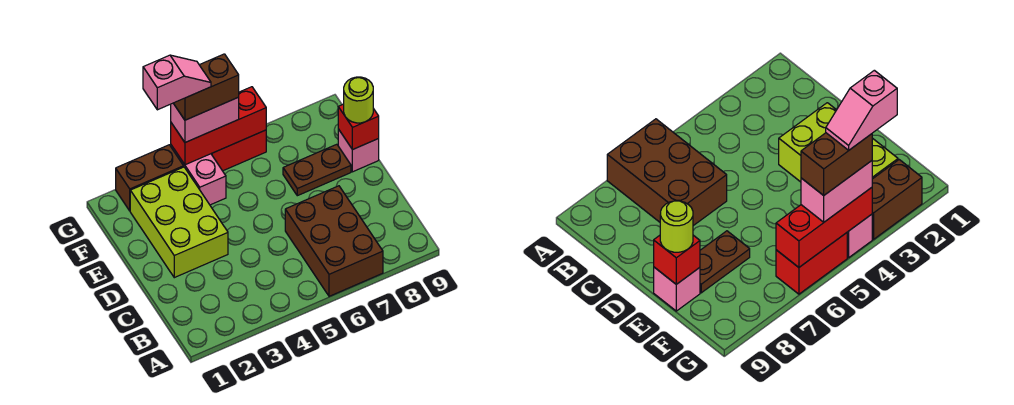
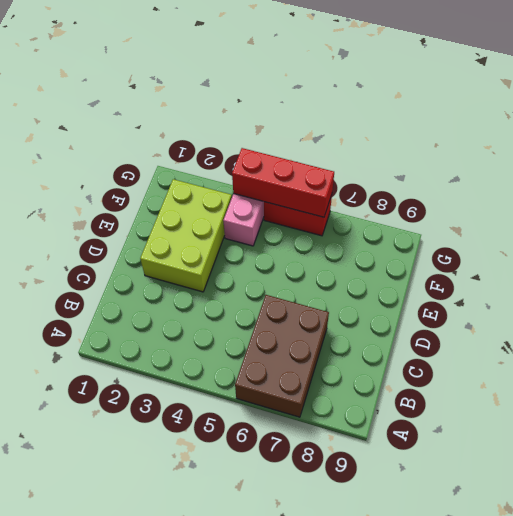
none -> brown plate E7:E8 level 1
none -> pink brick E9 level 1
none -> brown brick G2:G3 level 1

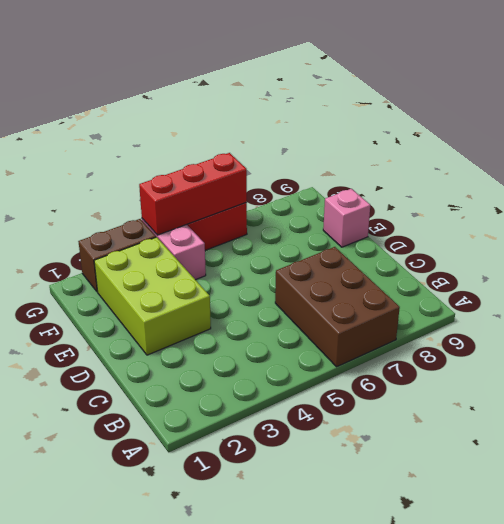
none -> brown plate E7:E8 level 1
none -> red brick E9 level 2
none -> lime round brick E9 level 3

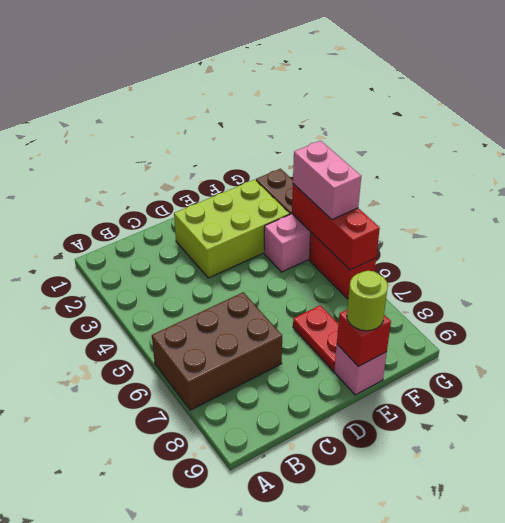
red plate E7:E8 level 1 -> brown plate E7:E8 level 1
none -> brown brick G4:G5 level 4
none -> pink slope G3:G4 level 5 top 3

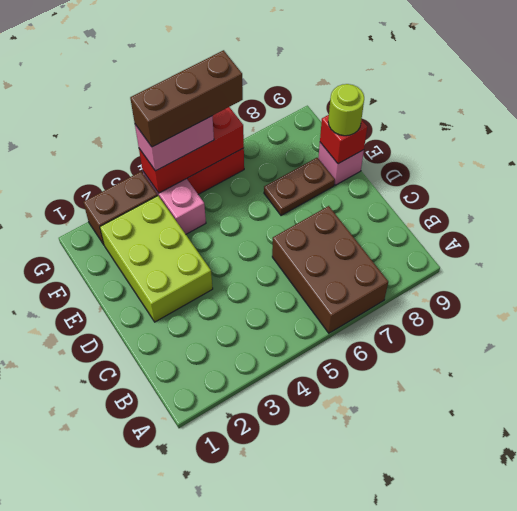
brown brick G4:G6 level 4 -> brown brick G4:G5 level 4
none -> pink slope G3:G4 level 5 top 3

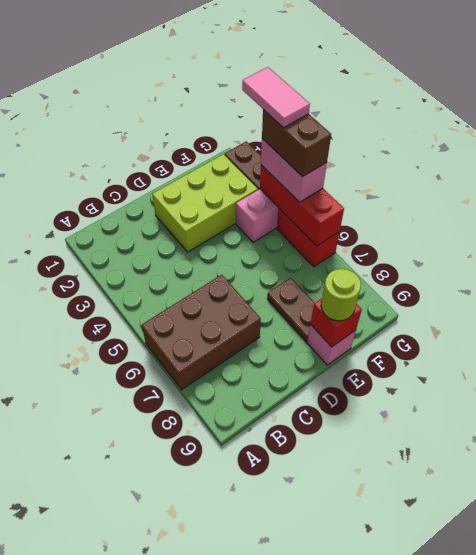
pink tile G3:G4 level 5 -> pink slope G3:G4 level 5 top 3

